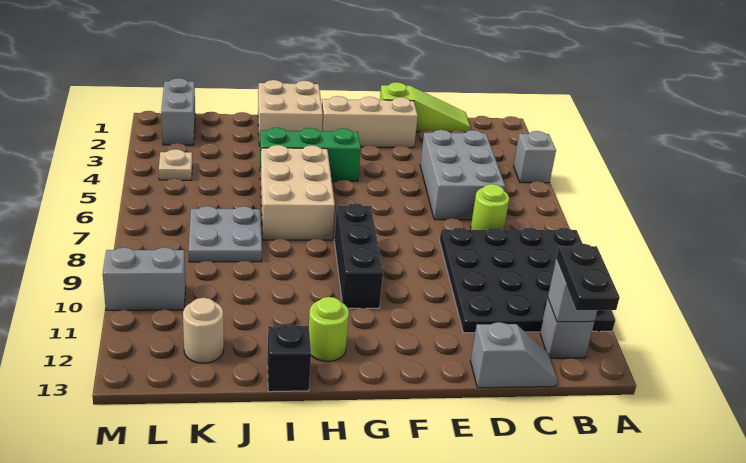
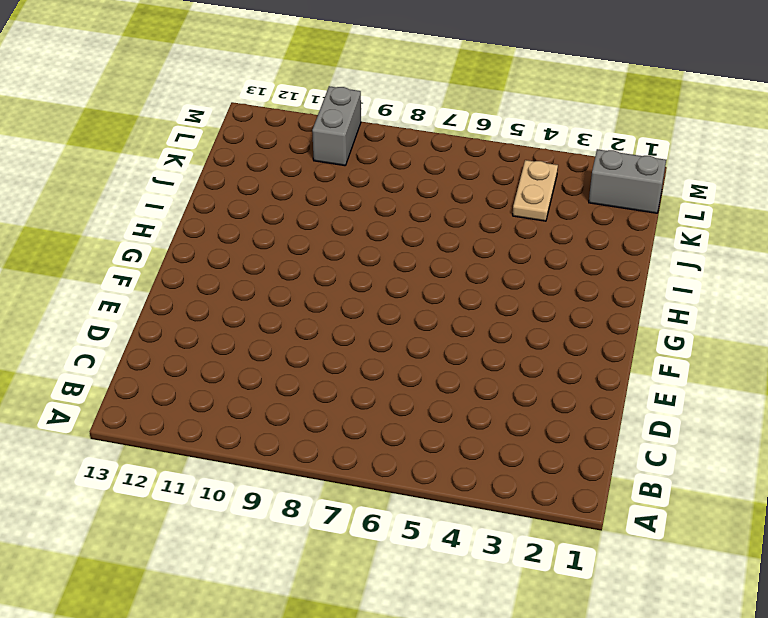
tan plate K4:L4 level 1 -> tan plate L4 level 1
none -> grey brick A4 level 1
none -> black plate A8:D11 level 1
none -> grey brick B12 level 1

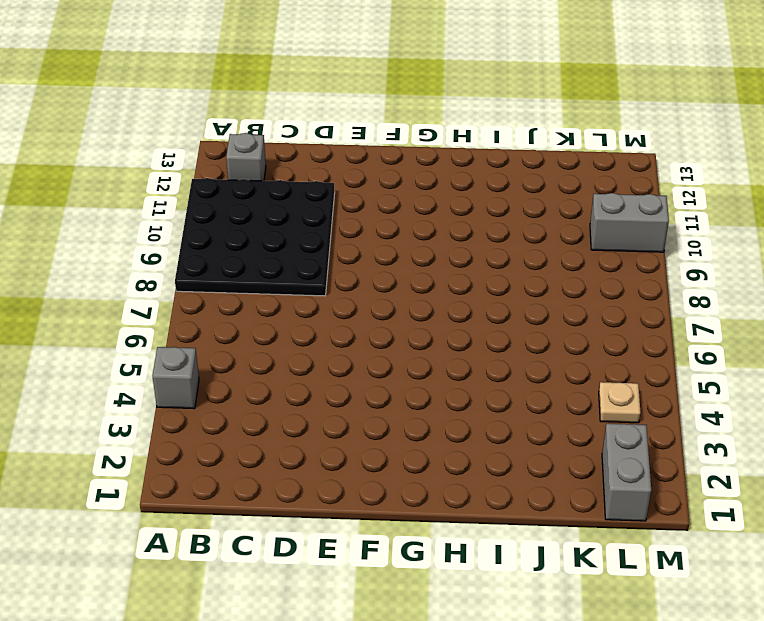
none -> lime slope C1:E1 level 1 top E
none -> grey brick C4:D6 level 1
none -> lime round brick C7 level 1

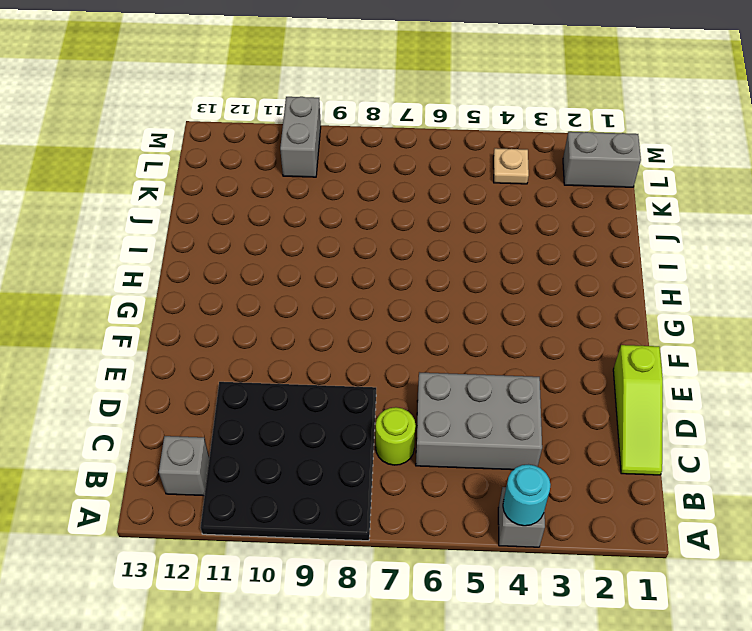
cyan round brick A4 level 2 -> none
none -> grey slope C13:D13 level 1 top D
none -> tan brick E2:G2 level 1
none -> green brick G4:I4 level 1

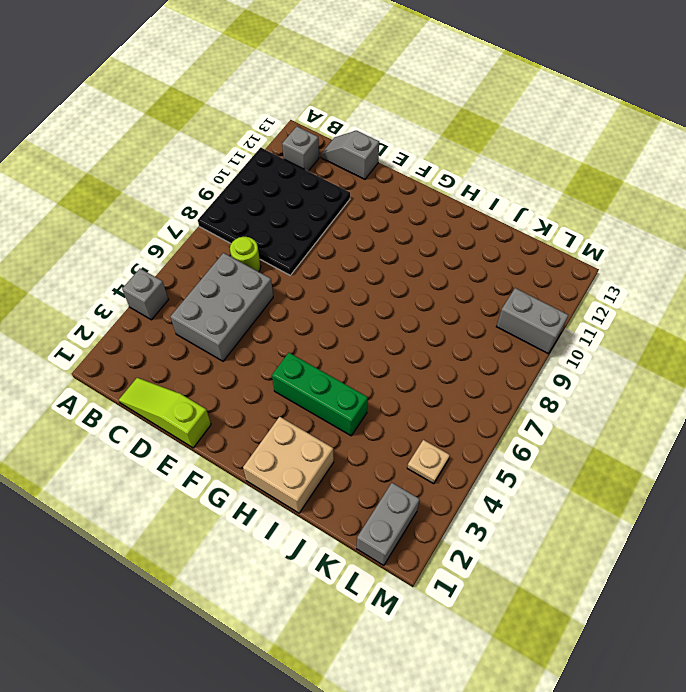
none -> tan brick E2:G2 level 1
none -> black brick G8:G10 level 1
none -> tan brick H5:I7 level 1

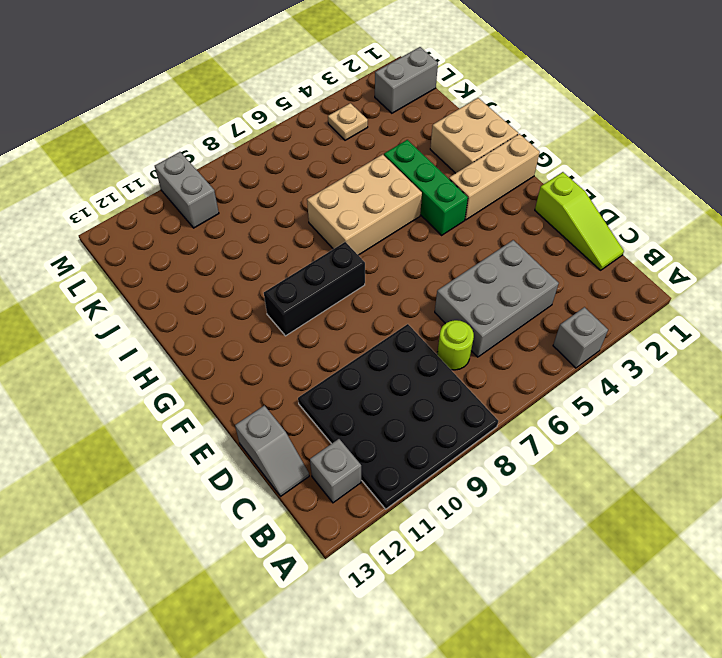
tan brick G1:G3 level 1 -> tan brick E2:G2 level 1
none -> lime round brick H12 level 1
none -> black brick I13 level 1
none -> grey plate J7:K8 level 1

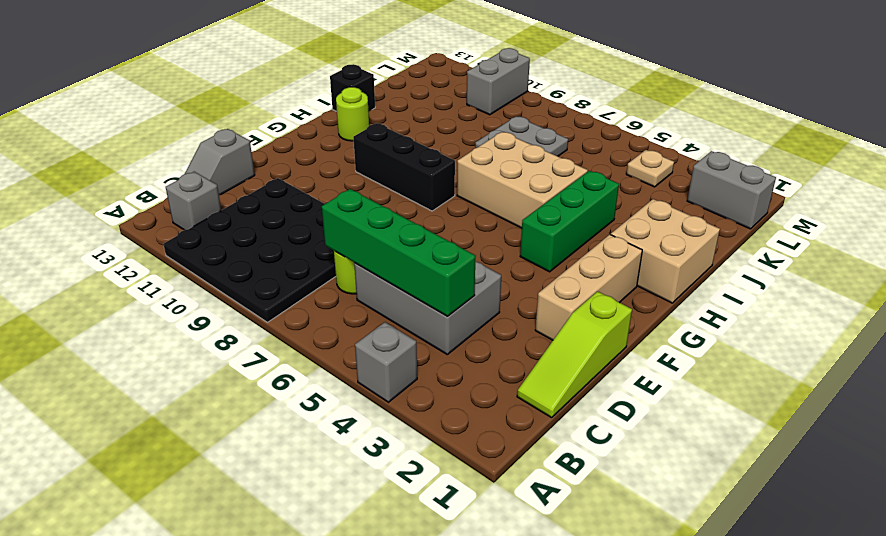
green brick C4:C7 level 2 -> none
none -> tan round brick K12 level 1
none -> grey brick B12 level 2
none -> black plate B12:B13 level 3

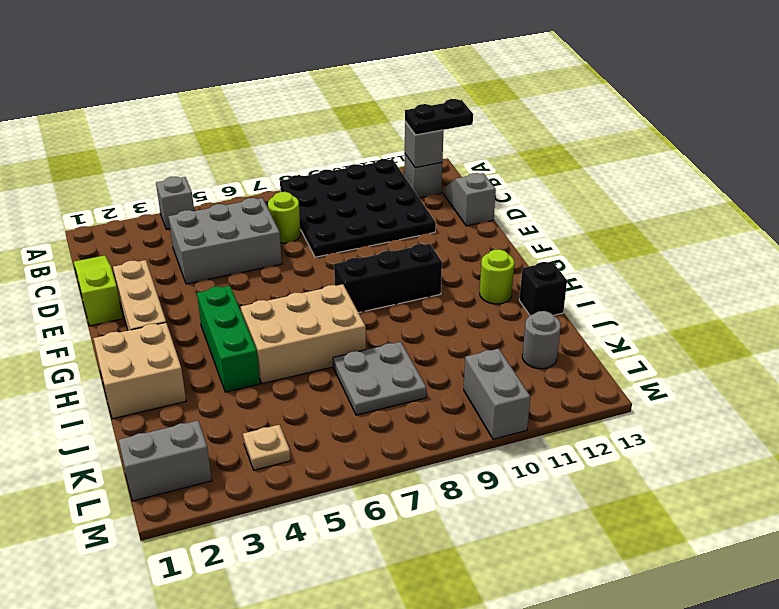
grey round brick K12 level 1 -> tan round brick K12 level 1

